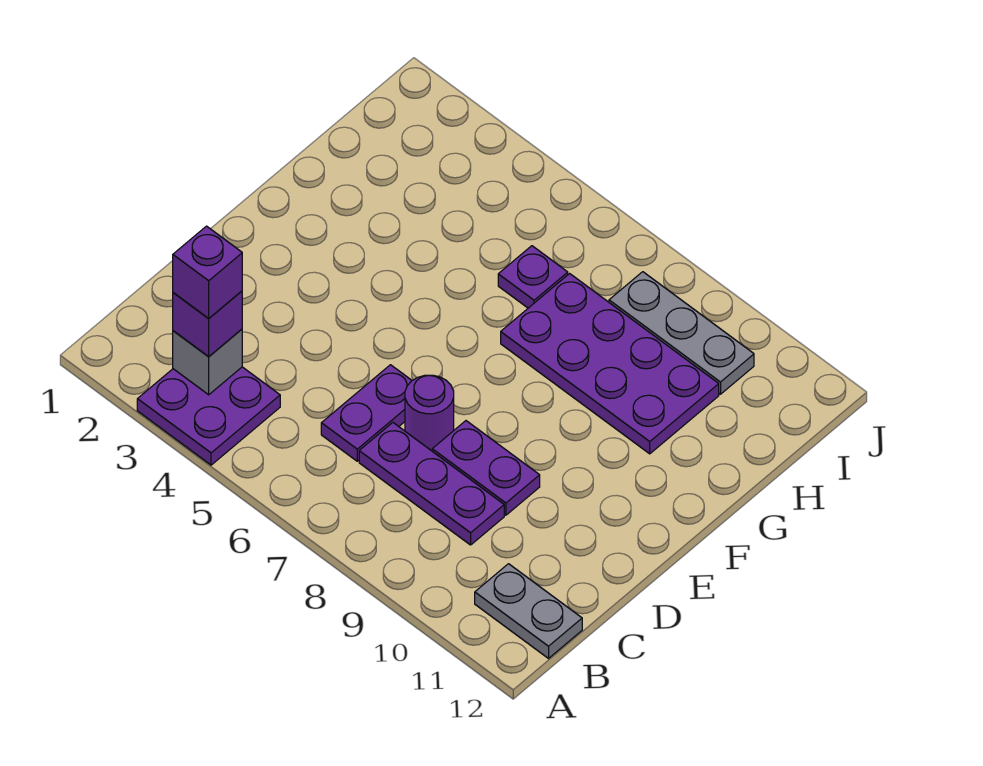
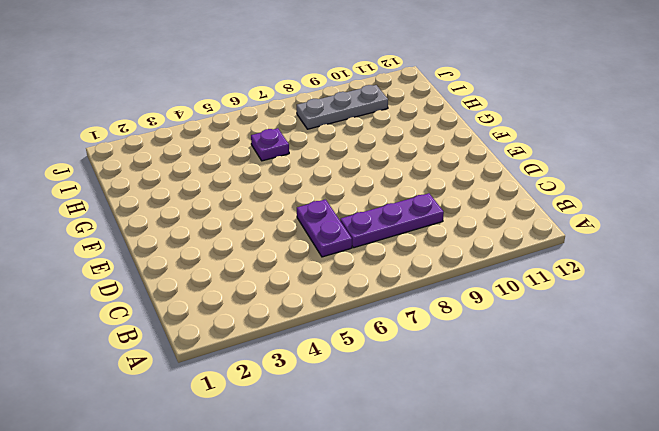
none -> purple plate A3:B4 level 1
none -> grey plate B11:B12 level 1
none -> purple round brick D7 level 1

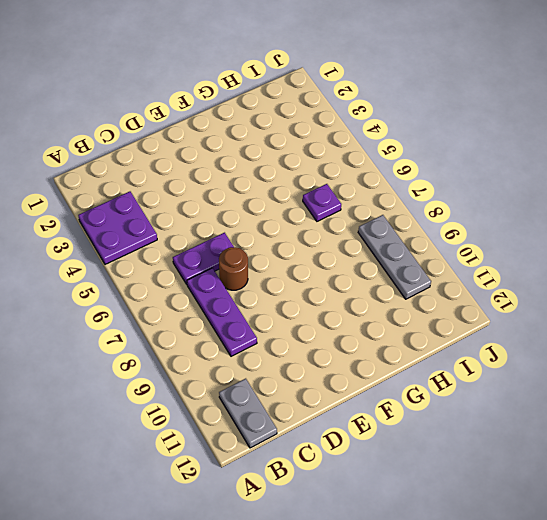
brown round brick D7 level 1 -> purple round brick D7 level 1
none -> purple plate D8:D9 level 1
none -> purple plate G7:H10 level 1
none -> grey brick B3 level 2

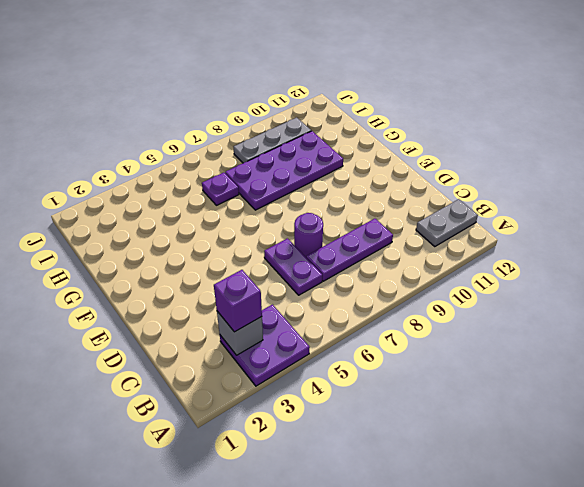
none -> purple plate D8:D9 level 1
none -> purple brick B3 level 4

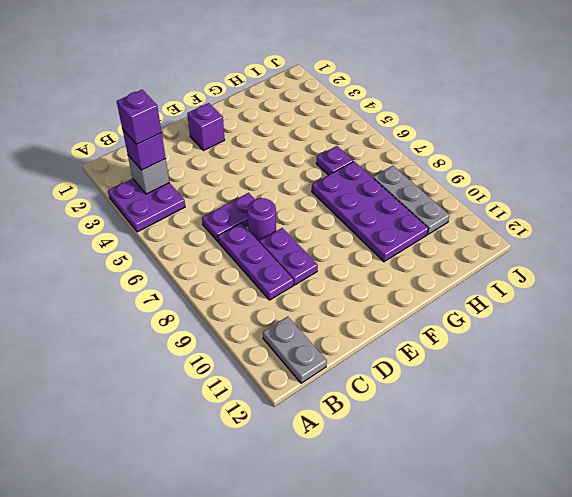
purple brick E2 level 1 -> none

